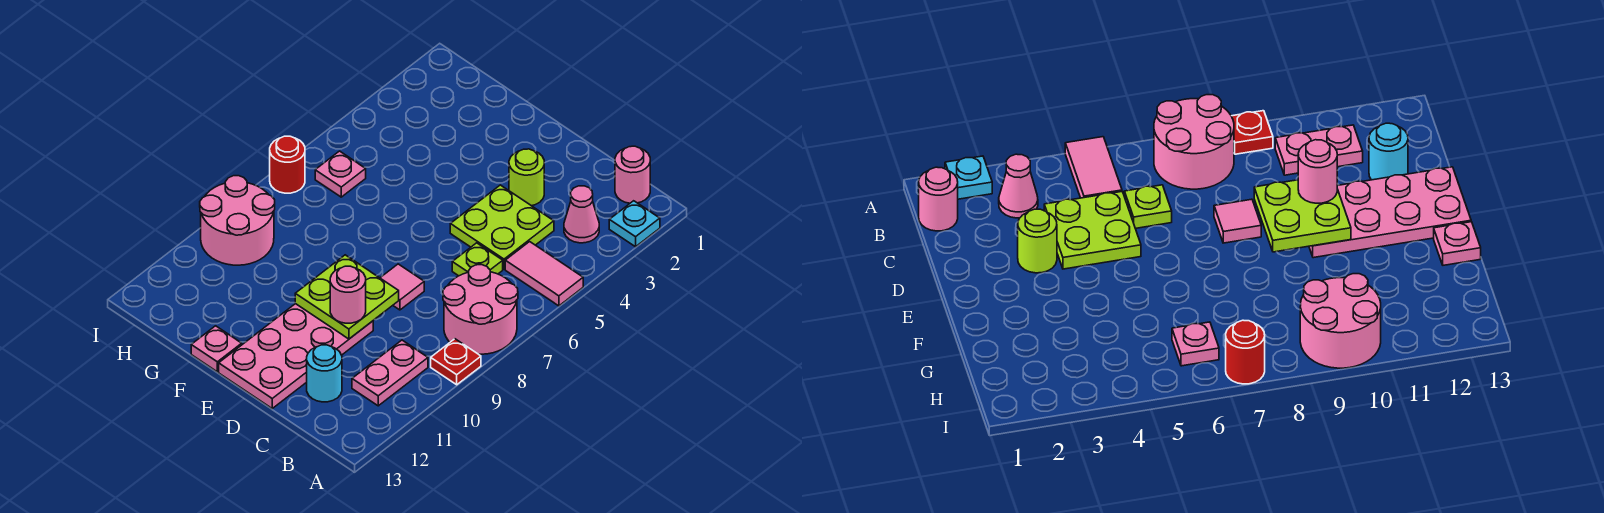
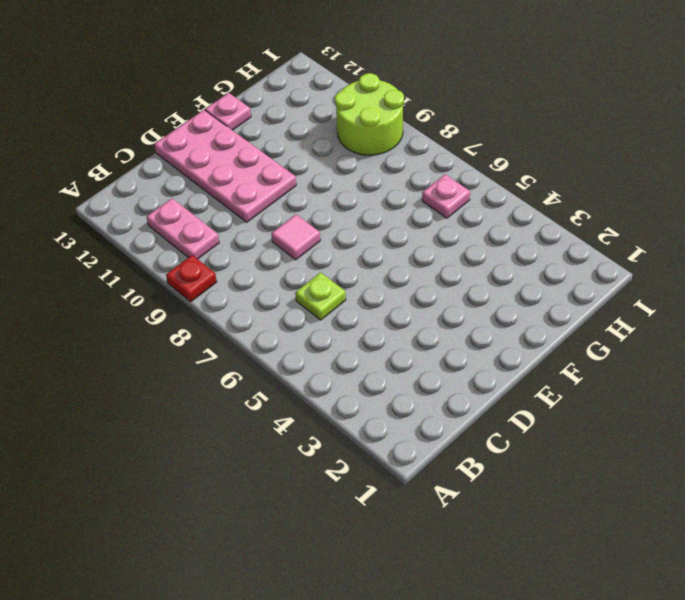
lime round brick H9:I10 level 1 -> pink round brick H9:I10 level 1
none -> cyan plate A2 level 1
none -> pink tile A5:B5 level 1
none -> pink round brick A7:B8 level 1

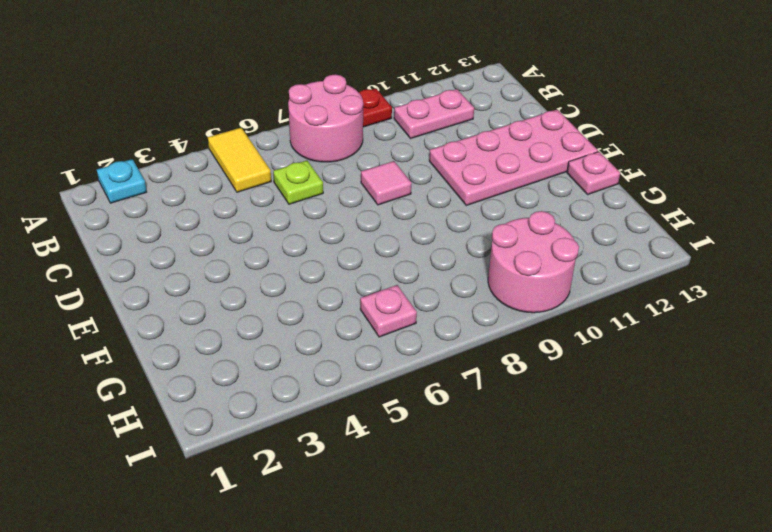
yellow tile A5:B5 level 1 -> pink tile A5:B5 level 1
none -> pink round brick B1 level 1
none -> pink cone B3 level 1
none -> lime plate C4:D5 level 1

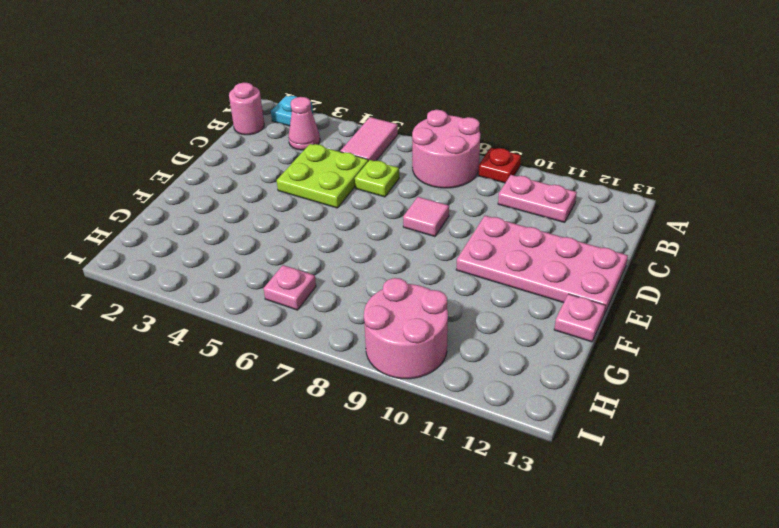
none -> cyan round brick C12 level 1
none -> lime round brick D3 level 1
none -> red round brick I7 level 1

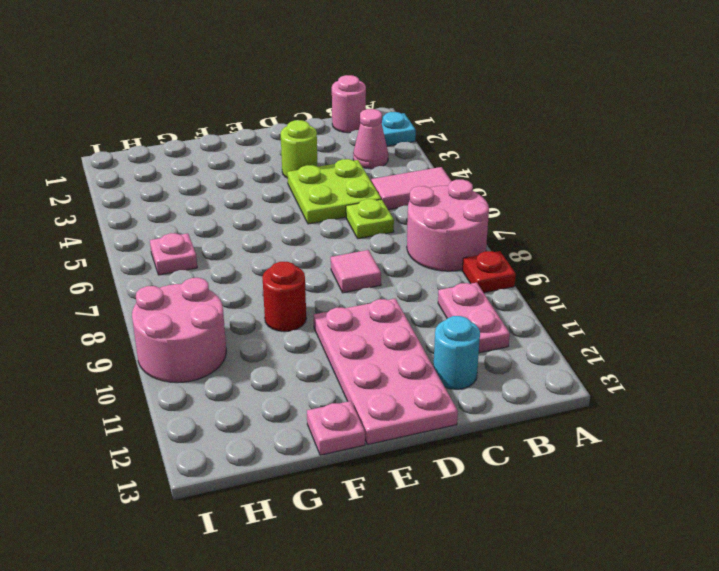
red round brick F9 level 1 -> red round brick I7 level 1
none -> lime plate D9:E10 level 2
none -> pink round brick D10 level 3

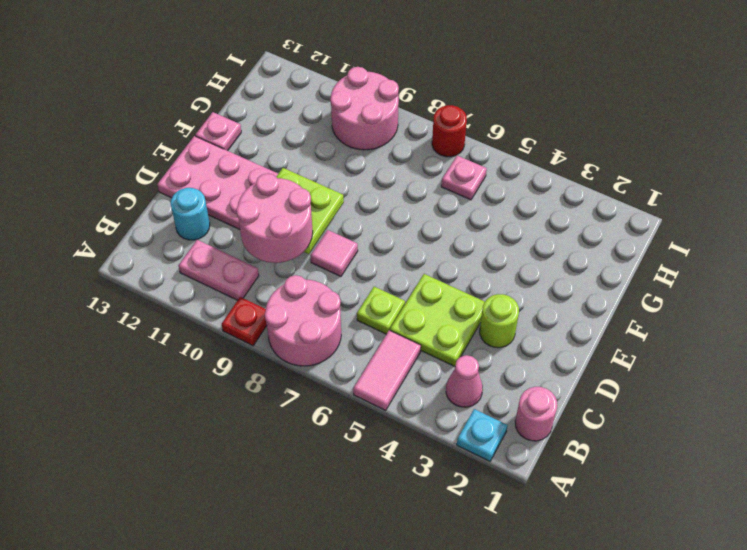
pink round brick C9:D10 level 3 -> pink round brick D10 level 3

